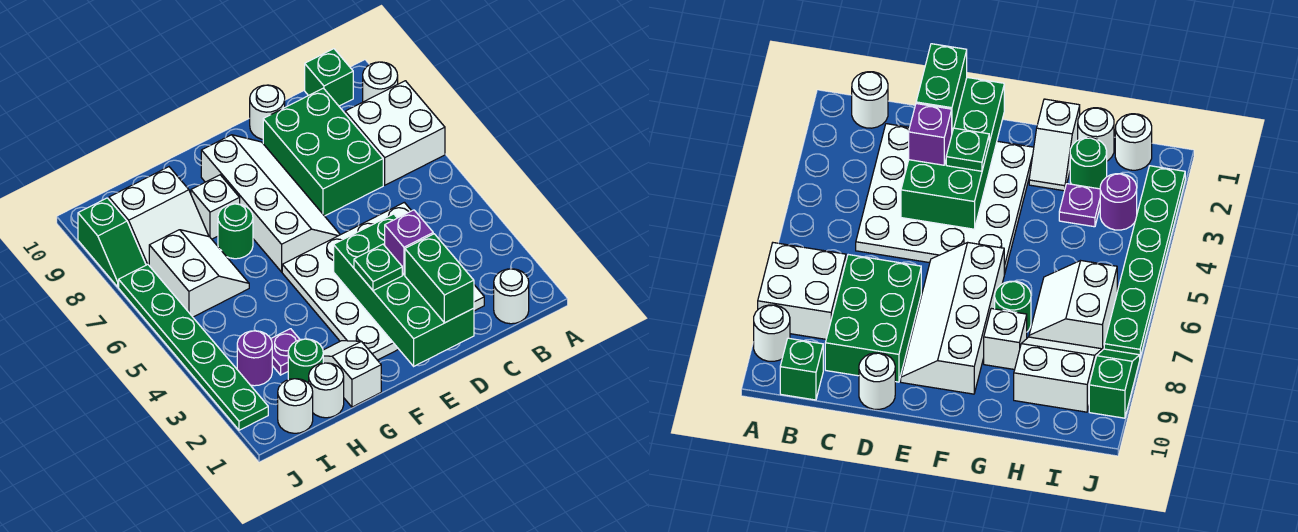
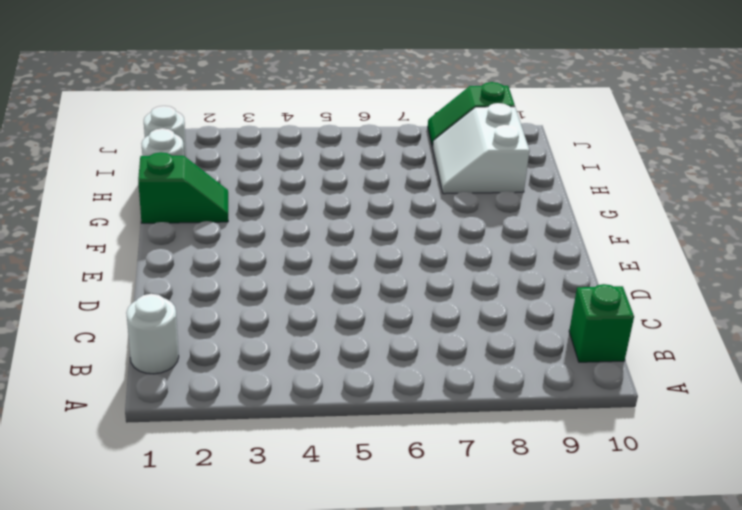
green slope G1:G2 level 1 top 1 -> white slope G1:G2 level 1 top 1
none -> white brick A7:B8 level 1
none -> white round brick A9 level 1
none -> white plate C2:F5 level 1

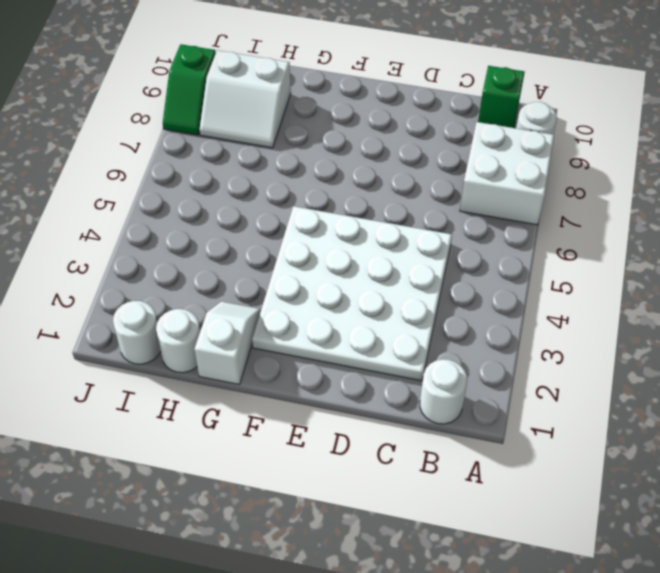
none -> green brick C7:D9 level 1
none -> white round brick D10 level 1
none -> white slope E6:F9 level 1 top F

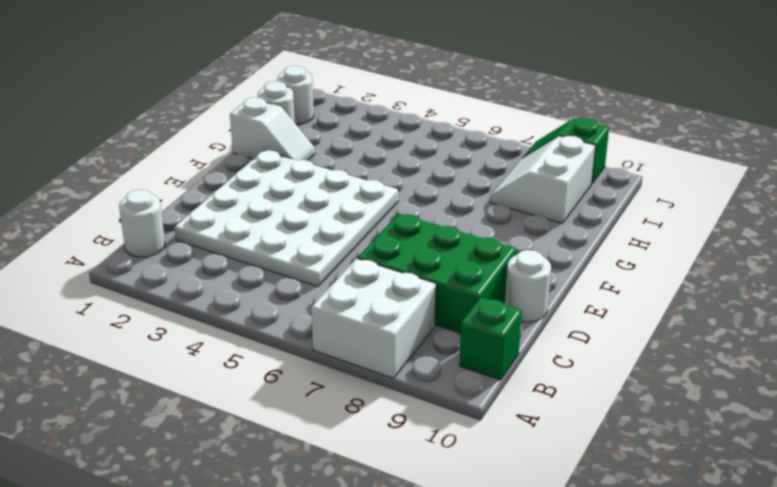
none -> white round brick A9 level 1
none -> white slope E6:F9 level 1 top F
none -> green round brick G7 level 1

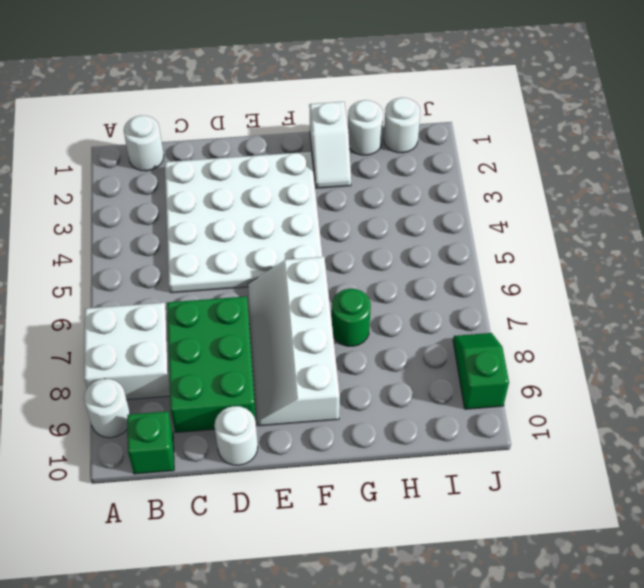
none -> white brick G8 level 1
none -> green round brick H2 level 1
none -> purple plate H3 level 1

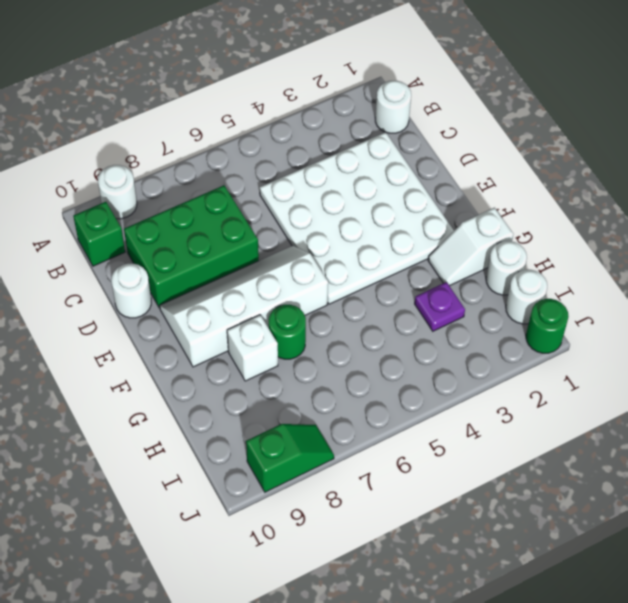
green round brick J1 level 1 -> green round brick H2 level 1
none -> white brick A7:B8 level 1
none -> white slope H6:I7 level 1 top I
none -> white slope H8:I9 level 1 top 9

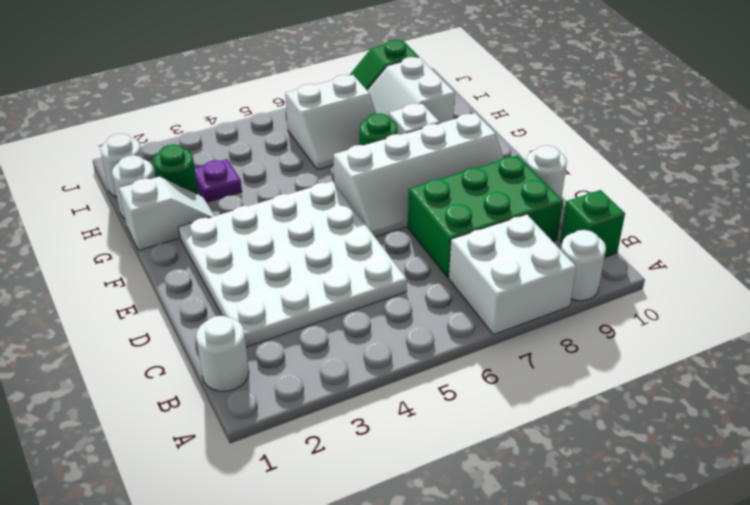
none -> purple round brick I3 level 1
none -> green plate J2:J7 level 1
none -> green brick D1:E4 level 2

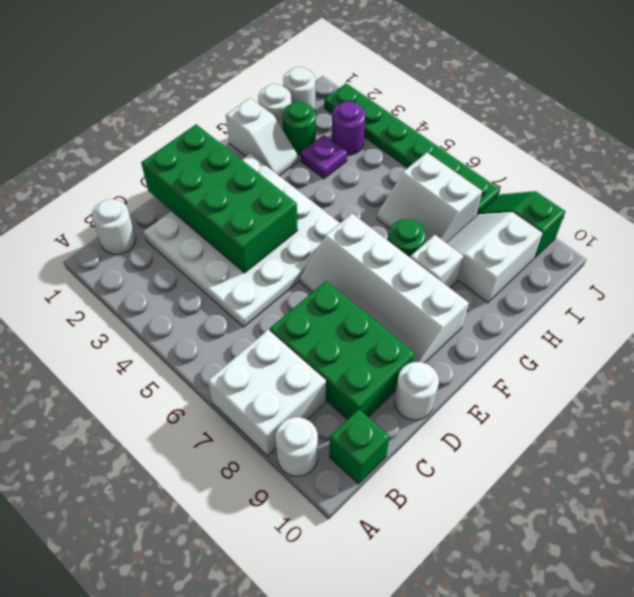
none -> green brick D1:D2 level 3
none -> purple brick D3 level 3
none -> green plate E3 level 3

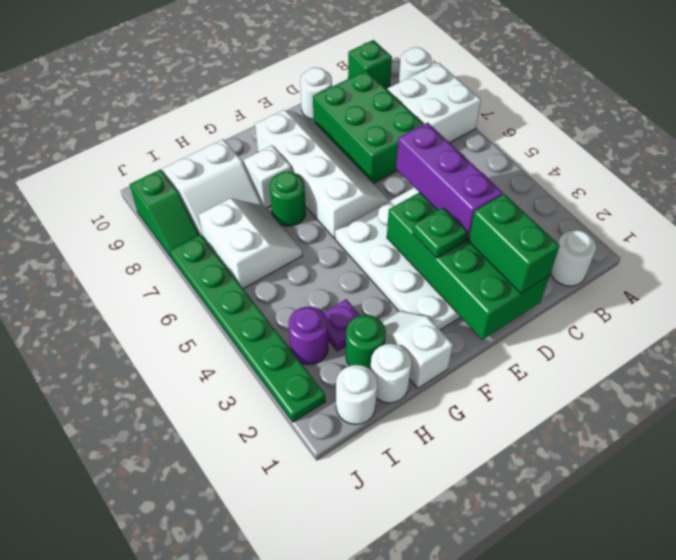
purple brick D3:D5 level 3 -> purple brick D3 level 3

